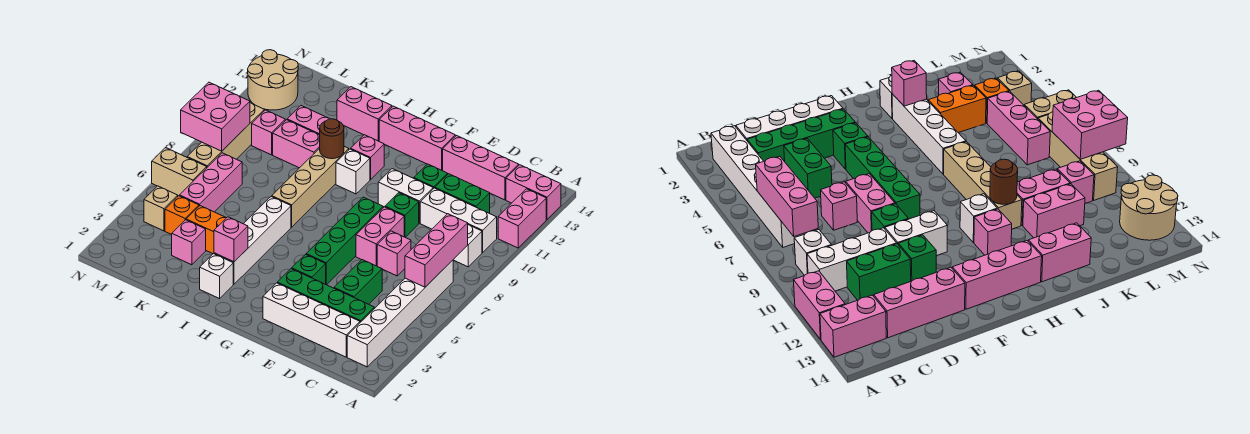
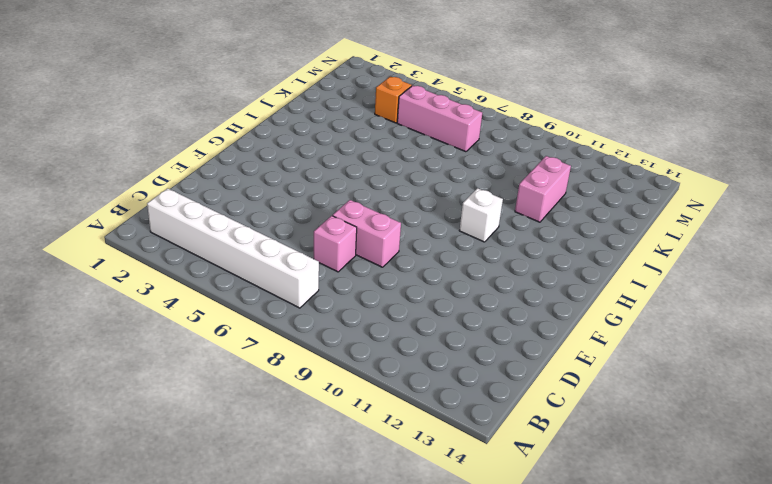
none -> pink brick A11:A12 level 1
none -> pink brick A13:B13 level 1
none -> white brick B9 level 1
none -> white brick B10:D10 level 1

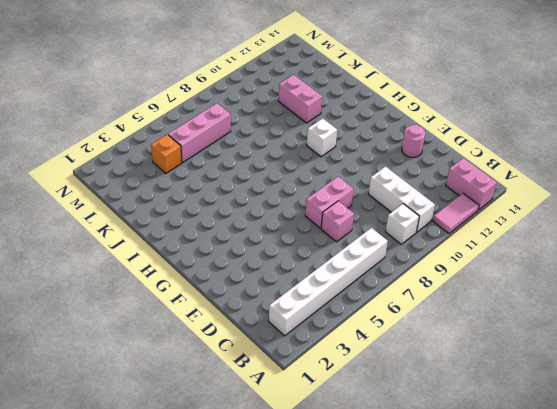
pink tile A11:A12 level 1 -> pink brick A11:A12 level 1
pink round brick E13 level 1 -> pink brick C13:E13 level 1
none -> white brick C2:F2 level 1
none -> green brick C3:F3 level 1
none -> green brick C11:D11 level 1
none -> green brick D4:D5 level 1

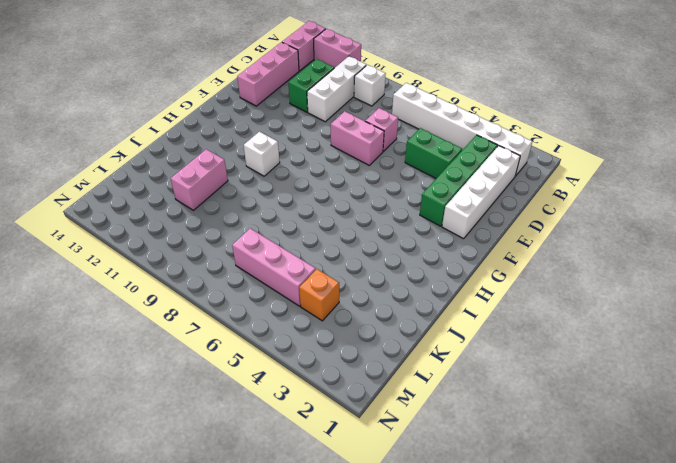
none -> green brick E9 level 1
none -> white brick E10:F10 level 1
none -> green brick E11 level 1
none -> green brick F4 level 1

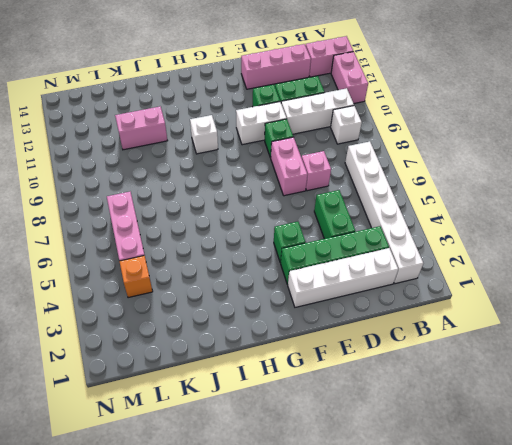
none -> green brick F5:F8 level 1
none -> pink brick F13:H13 level 1
none -> pink brick H11 level 1
none -> white brick I2 level 1

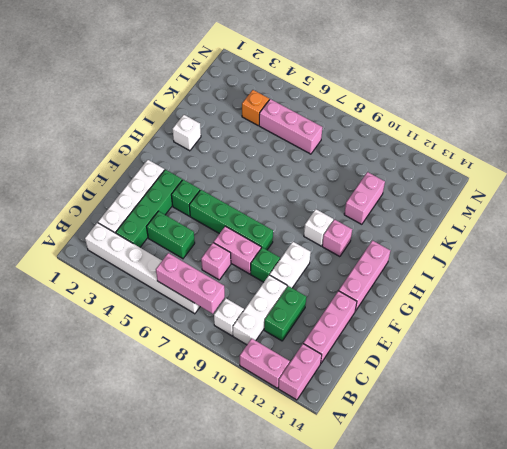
none -> green brick E11 level 1
none -> white brick I3:I6 level 1
none -> tan brick I7:I10 level 1
none -> pink brick I13:J13 level 1

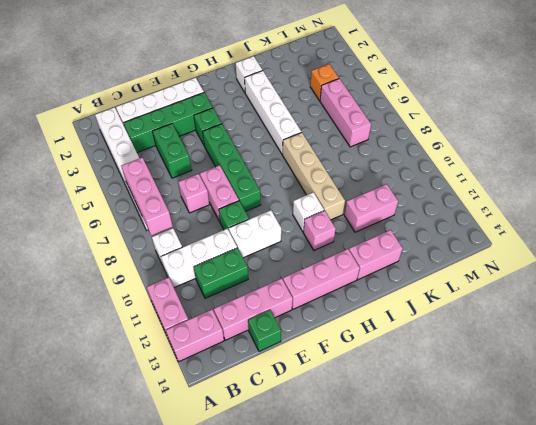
green brick D14 level 1 -> green brick E11 level 1
none -> orange brick J4:K4 level 1
none -> pink brick J10:K10 level 1
none -> pink brick K3 level 1
none -> pink brick L10 level 1

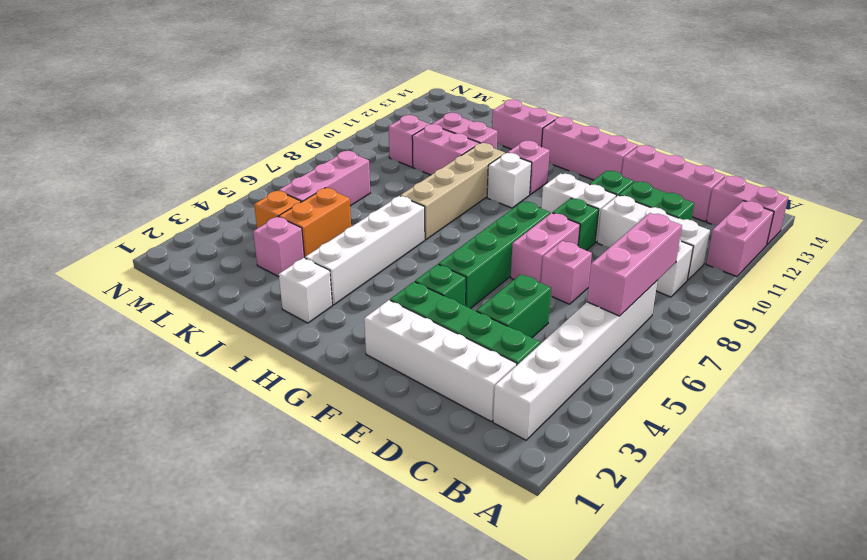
orange brick K4:K5 level 1 -> orange brick J4:K4 level 1
none -> tan brick M4 level 1
none -> tan brick M6:N6 level 1
none -> tan brick M7:M10 level 1
none -> tan round brick M12:N13 level 1

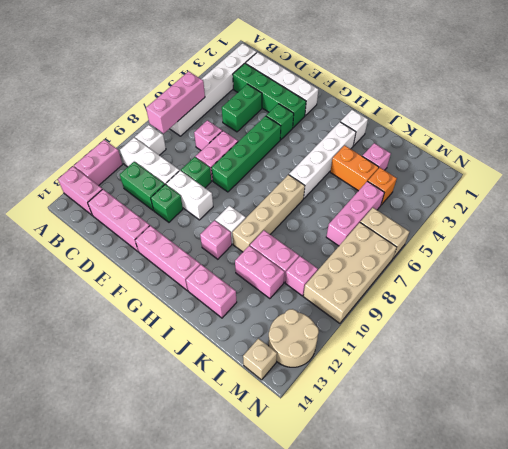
tan brick M7:N10 level 1 -> tan brick M7:M10 level 1
tan brick M14 level 1 -> tan brick M4 level 1
none -> pink brick I3 level 2
none -> brown round brick I10 level 2
none -> pink brick M8:N9 level 2

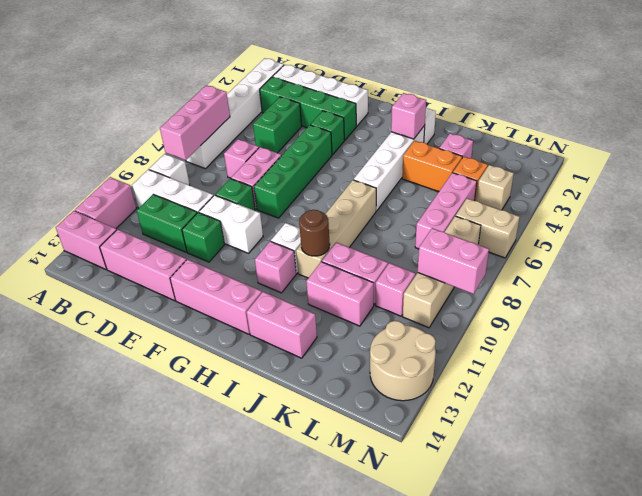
pink brick M9:N9 level 2 -> pink brick M8:N9 level 2

